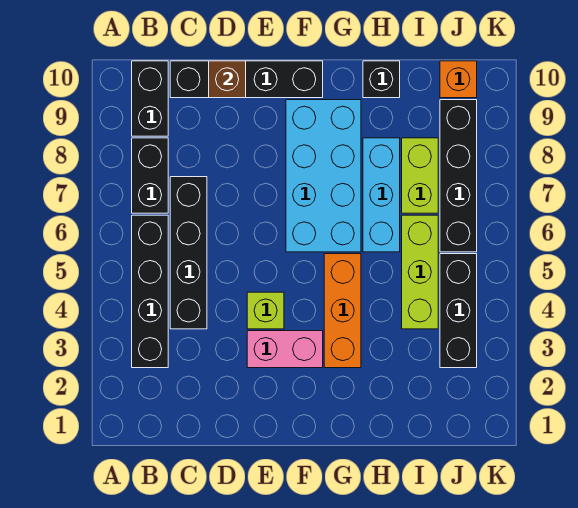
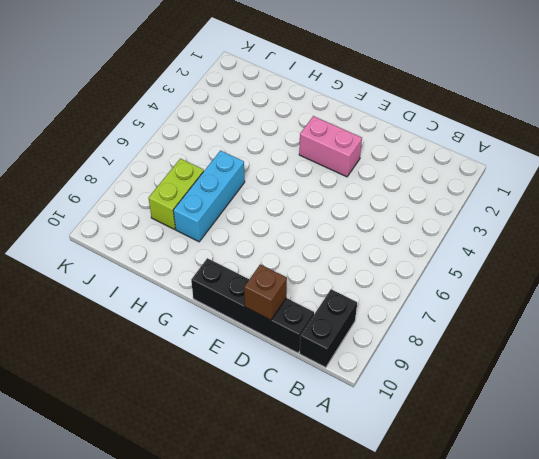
none -> black brick B3:B6 level 1
none -> black brick B7:B8 level 1
none -> black brick C4:C7 level 1

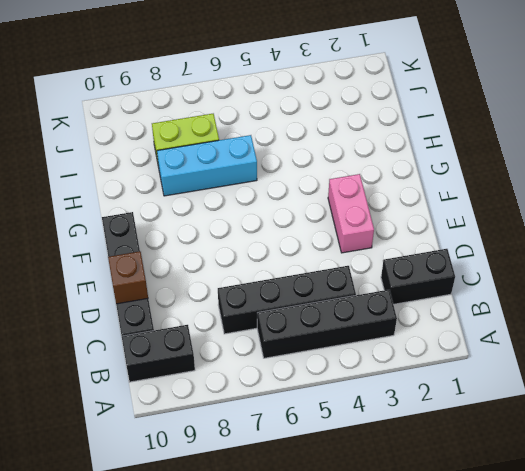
black brick C1:C2 level 1 -> black brick B7:B8 level 1
none -> lime brick E4 level 1
none -> cyan brick F6:G9 level 1
none -> orange brick G3:G5 level 1

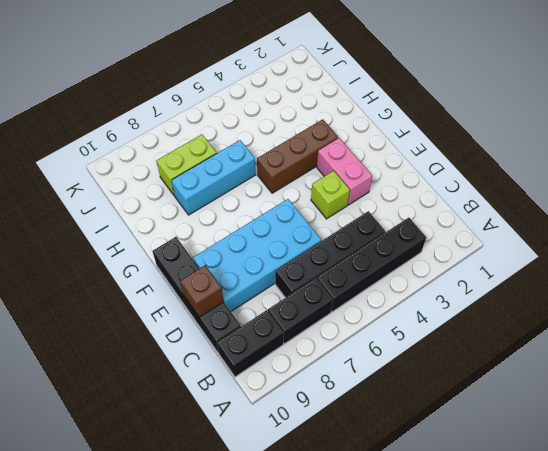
cyan brick D6:E9 level 1 -> cyan brick F6:G9 level 1
brown brick G3:G5 level 1 -> orange brick G3:G5 level 1
none -> black brick H10 level 1
none -> lime brick I4:I6 level 1
none -> black brick J3:J5 level 1

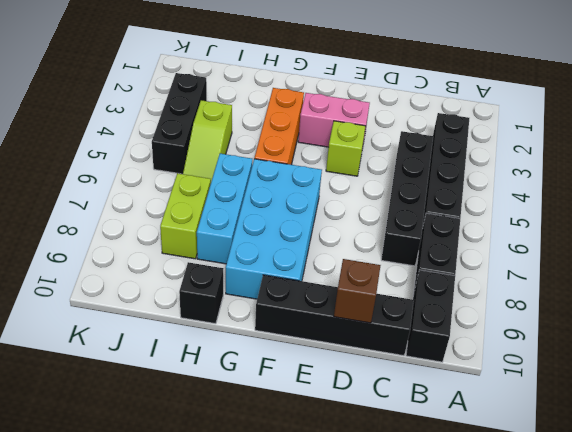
lime slope I4:I6 level 1 top 4 -> lime brick I4:I6 level 1
none -> black brick J6:J9 level 1
none -> orange brick J10 level 1

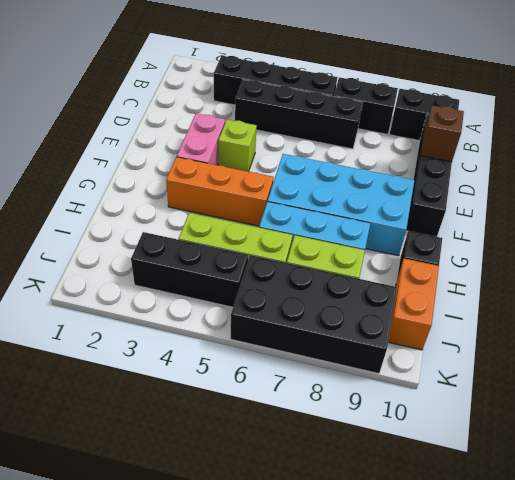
orange brick I10:J10 level 1 -> orange brick J10 level 1
black brick J6:K9 level 1 -> black brick J6:J9 level 1

